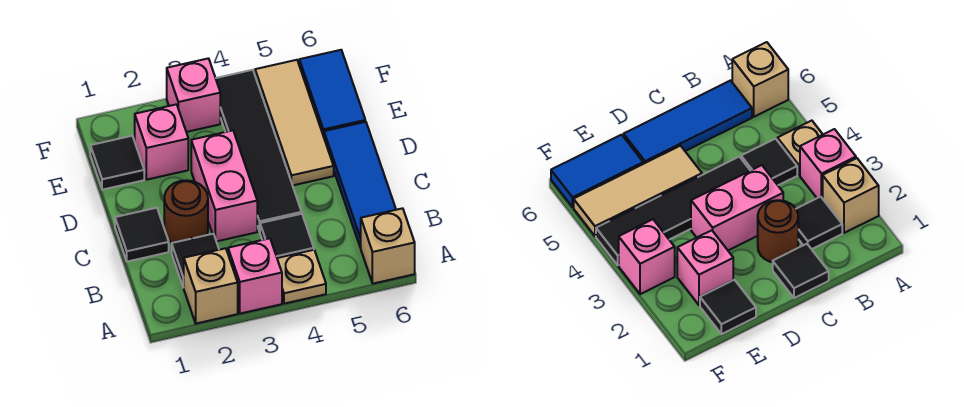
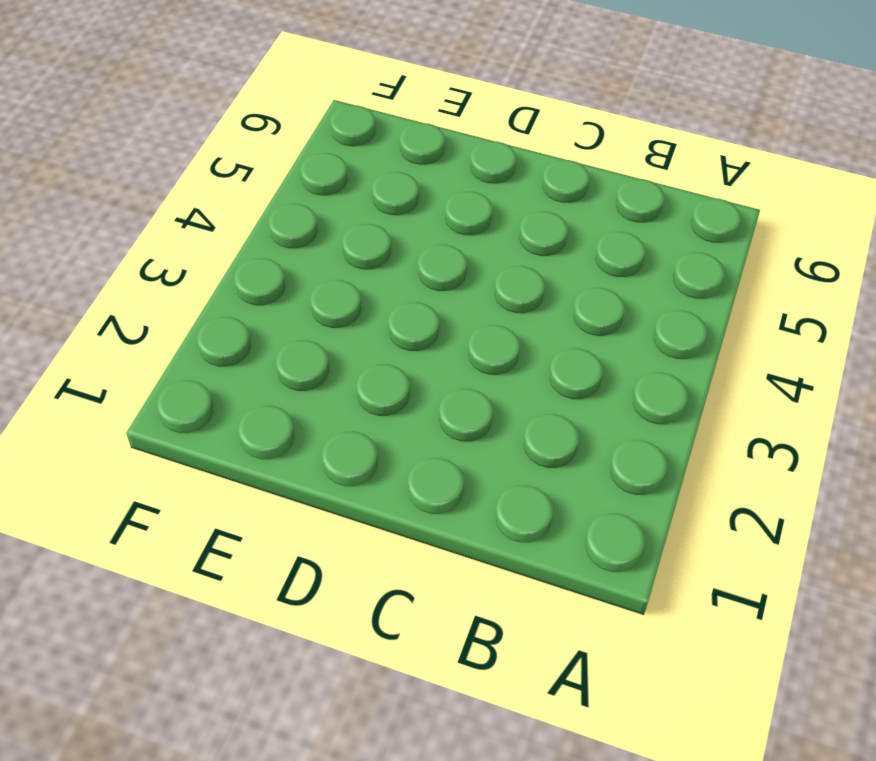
none -> tan brick A2 level 1
none -> pink brick A3 level 1
none -> tan plate A4 level 1

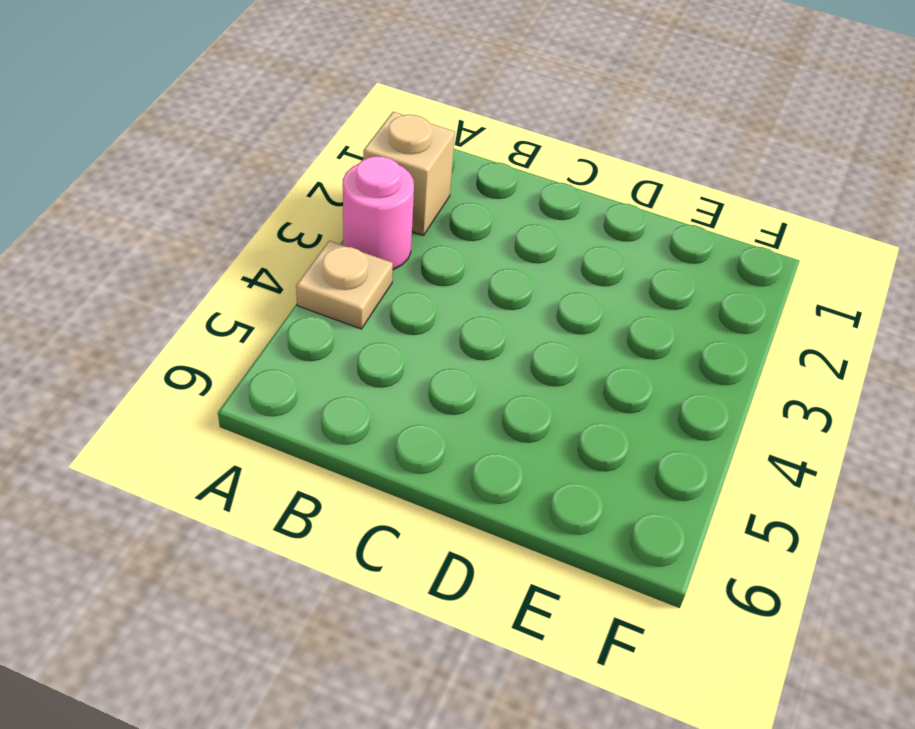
pink round brick A3 level 1 -> pink brick A3 level 1
none -> tan brick A6 level 1
none -> black tile B2 level 1
none -> black tile B4 level 1

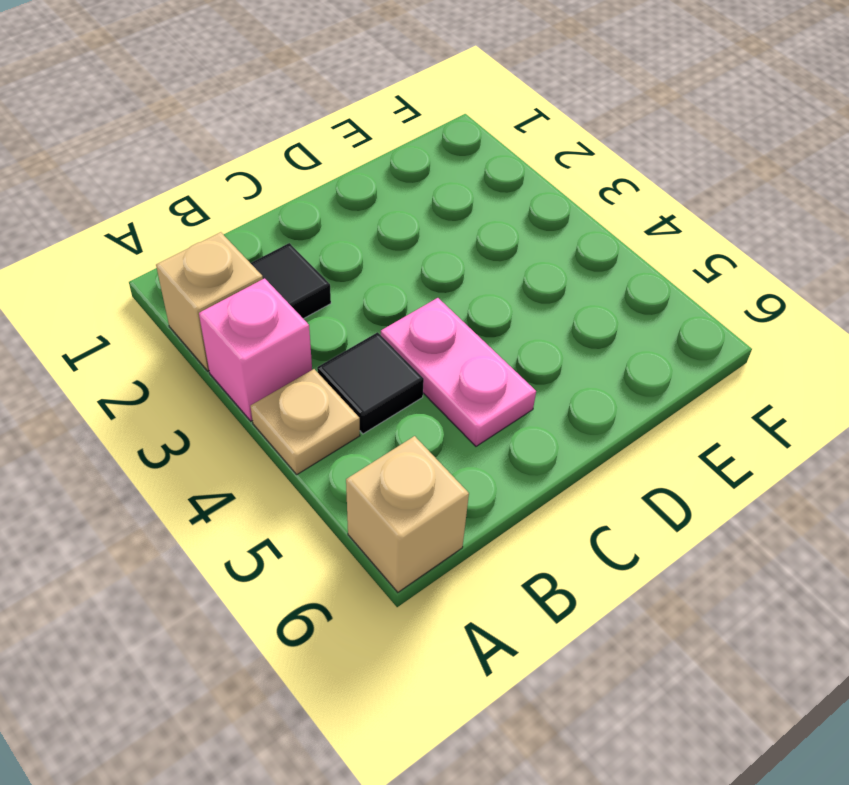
pink plate C4:C5 level 1 -> black tile C4:F4 level 1
none -> blue tile B6:D6 level 1
none -> black tile C1 level 1
none -> brown round brick C2 level 1

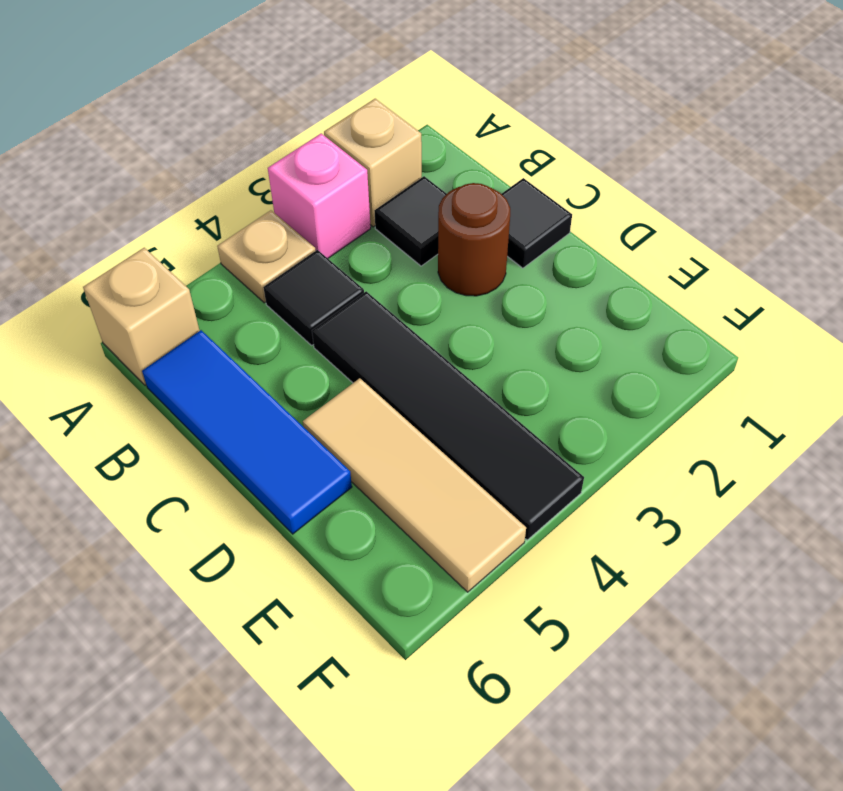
none -> pink brick C3:D3 level 1
none -> black tile E1 level 1
none -> pink brick E2 level 1

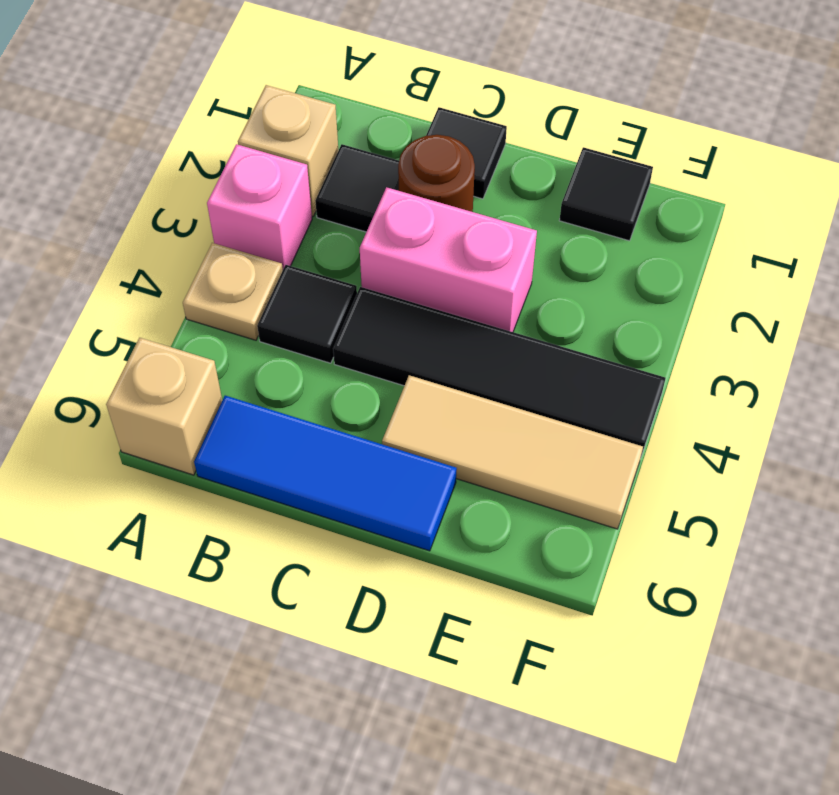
none -> pink brick E2 level 1
none -> blue tile E6:F6 level 1
none -> pink brick F3 level 1

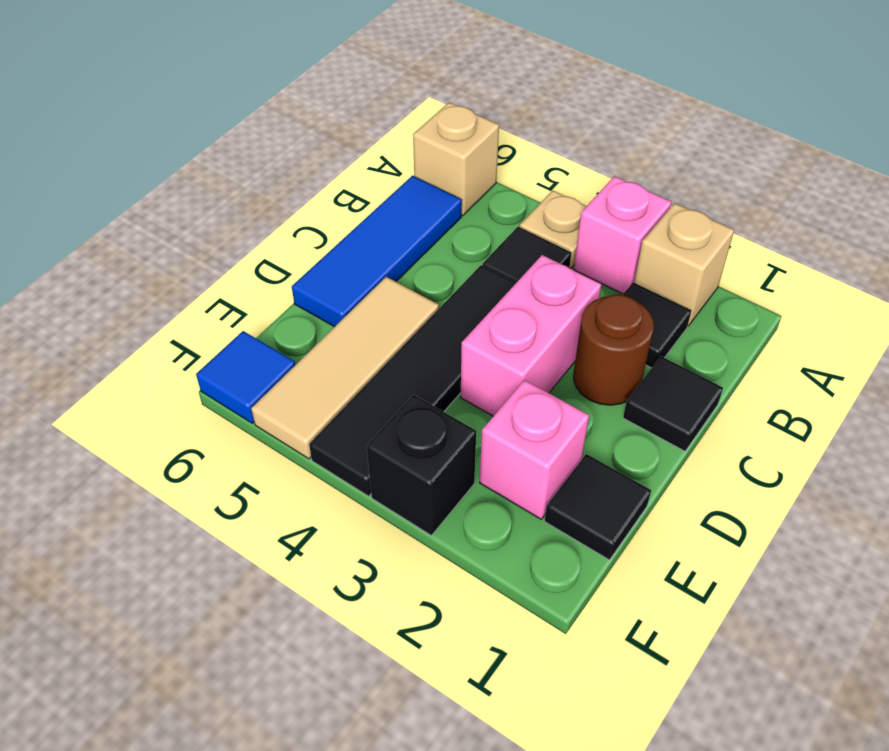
black brick F3 level 1 -> pink brick F3 level 1
blue tile F6 level 1 -> blue tile E6:F6 level 1

